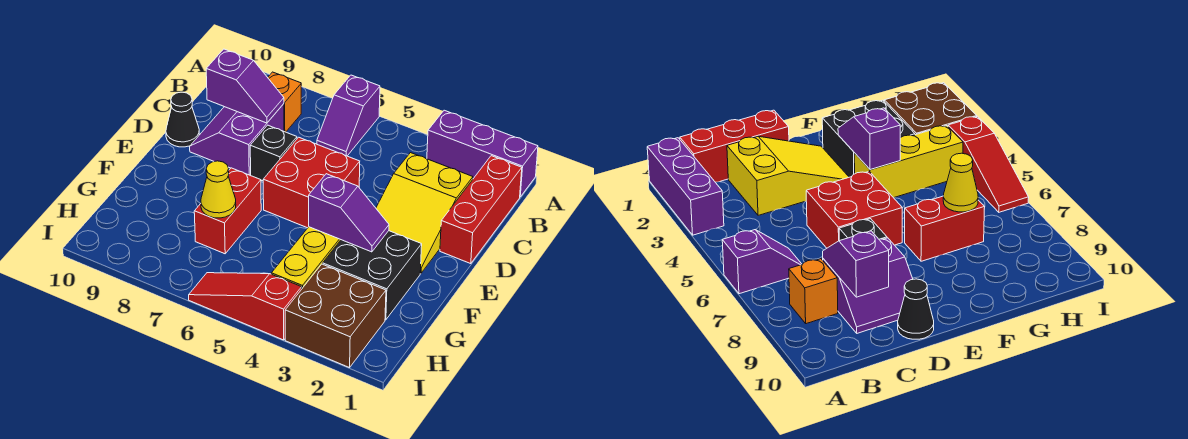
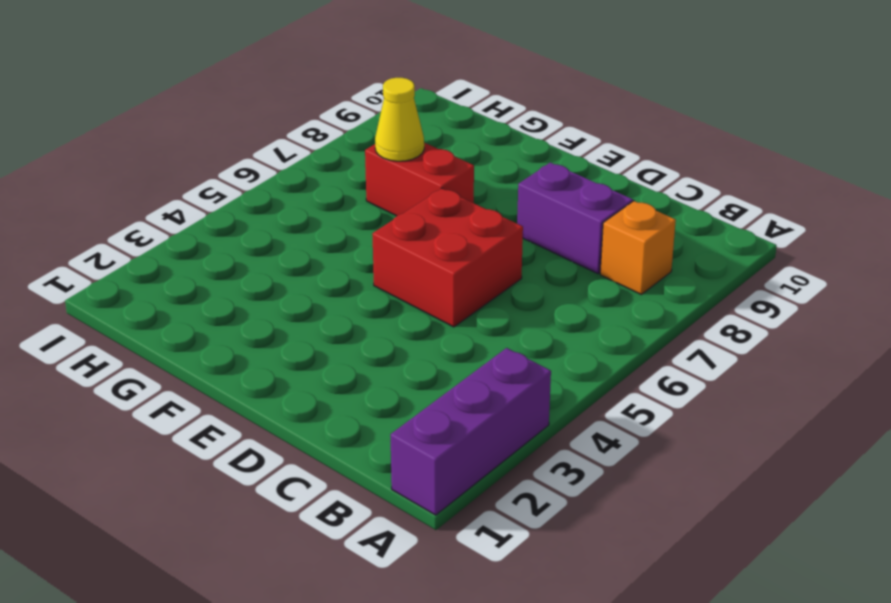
none -> purple slope A6:B6 level 1 top A
none -> red brick B1:D1 level 1
none -> yellow slope C2:E3 level 1 top C

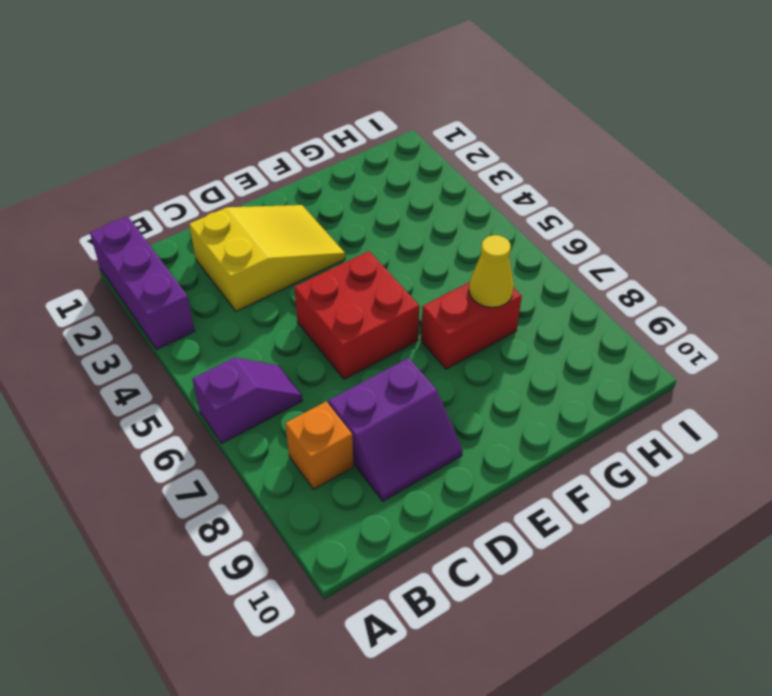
none -> red brick B1:D1 level 1
none -> black brick D7 level 1
none -> black cone D10 level 1

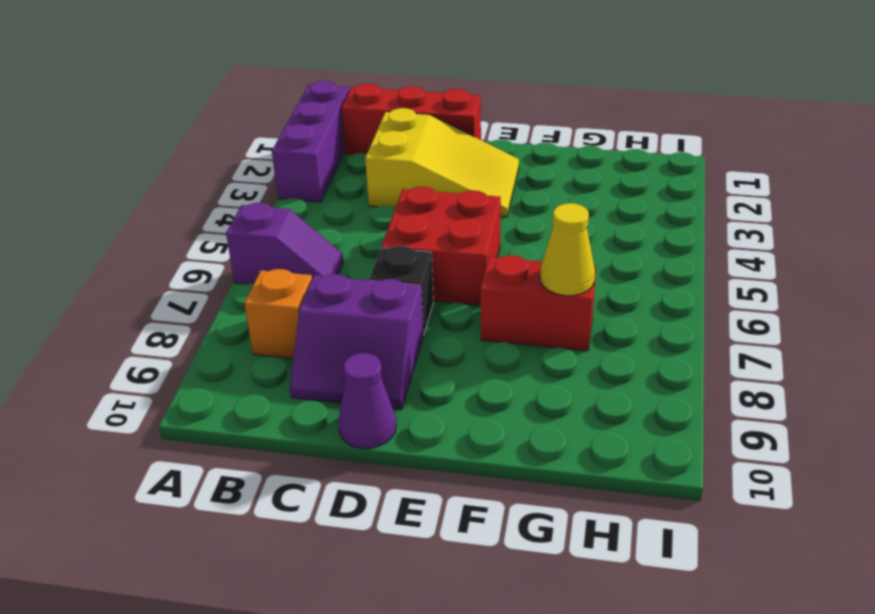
purple cone D10 level 1 -> black cone D10 level 1
none -> black brick F2:G3 level 1
none -> yellow brick F4:H4 level 1
none -> brown brick H2:I3 level 1

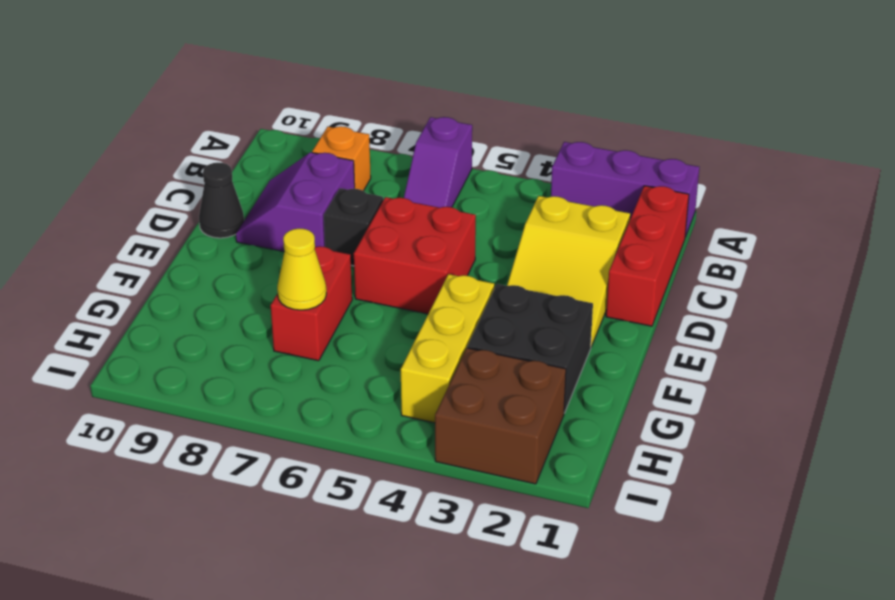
none -> red slope I4:I6 level 1 top 4
none -> purple slope C8:C9 level 2 top 9
none -> purple slope F3:F4 level 2 top 4

